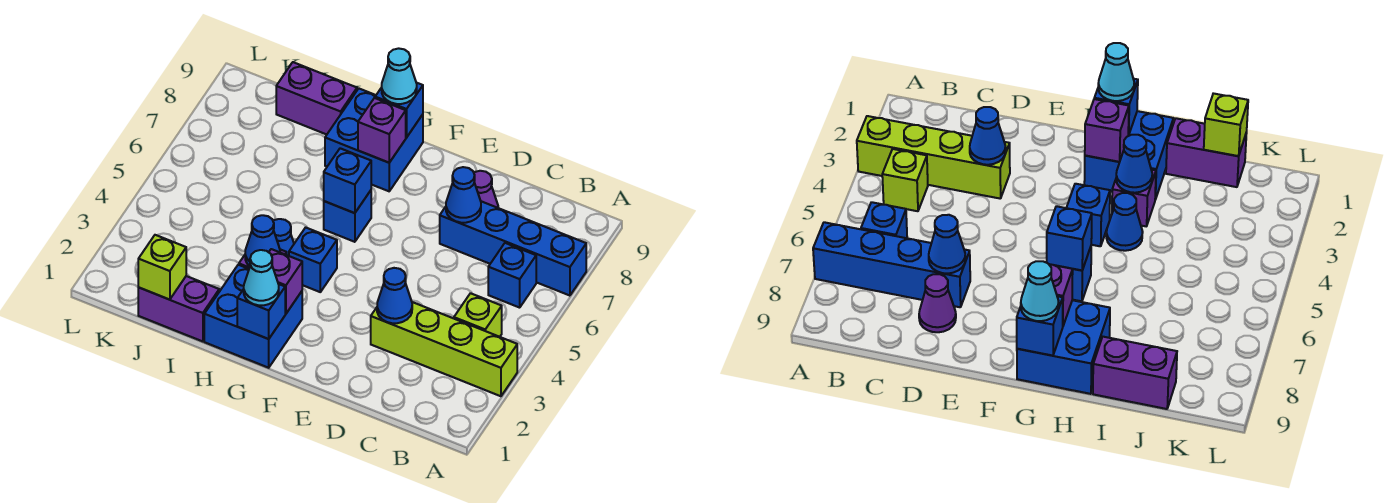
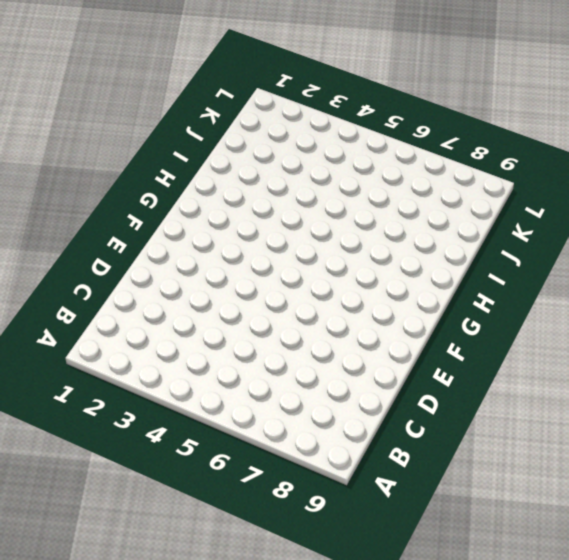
none -> lime brick A3:D3 level 1
none -> blue brick A7:D7 level 1
none -> lime brick B4 level 1

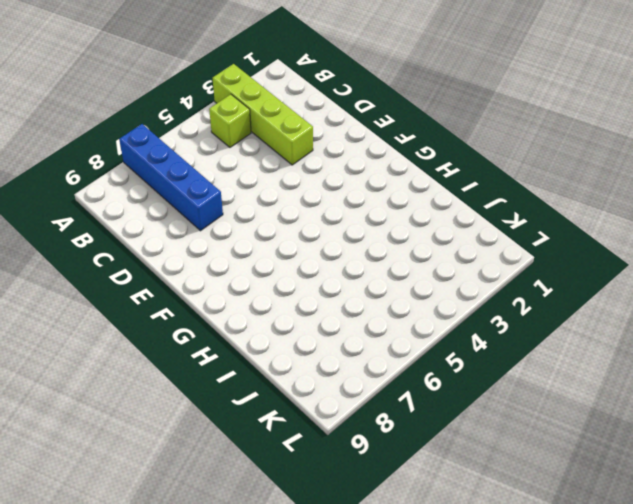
none -> blue brick B6 level 1
none -> purple cone D8 level 1
none -> blue brick G1:H2 level 1

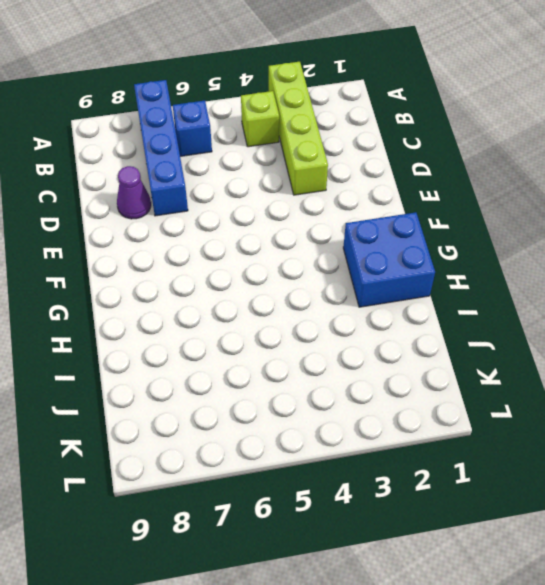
none -> blue brick G4 level 1
none -> blue brick G6 level 1
none -> blue brick G8:H9 level 1

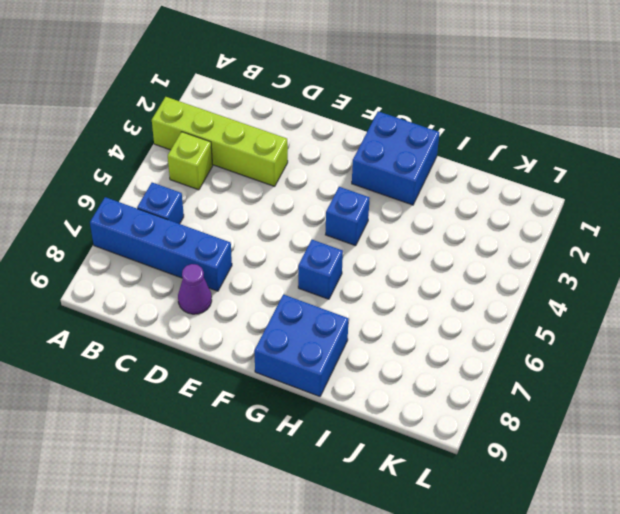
none -> purple brick H3 level 1
none -> blue cone H4 level 1
none -> purple brick I1:J1 level 1

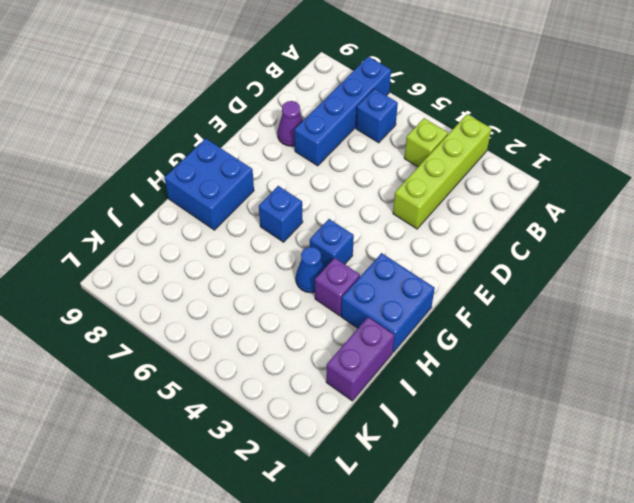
none -> purple brick I9:J9 level 1
none -> blue cone D3 level 2
none -> blue cone D7 level 2

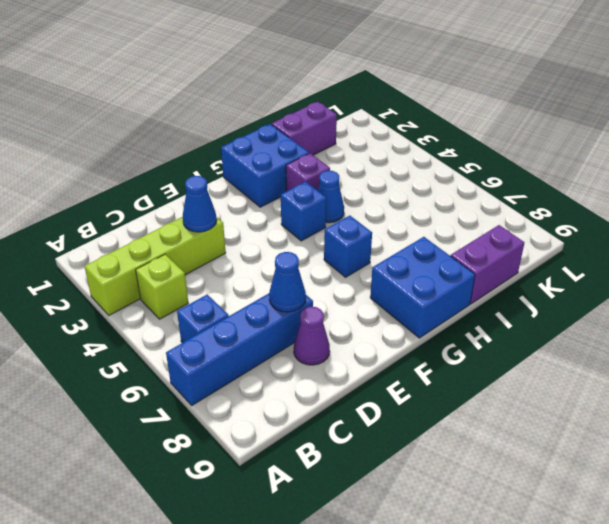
none -> blue brick G1 level 2
none -> purple brick G2 level 2
none -> blue brick G6 level 2

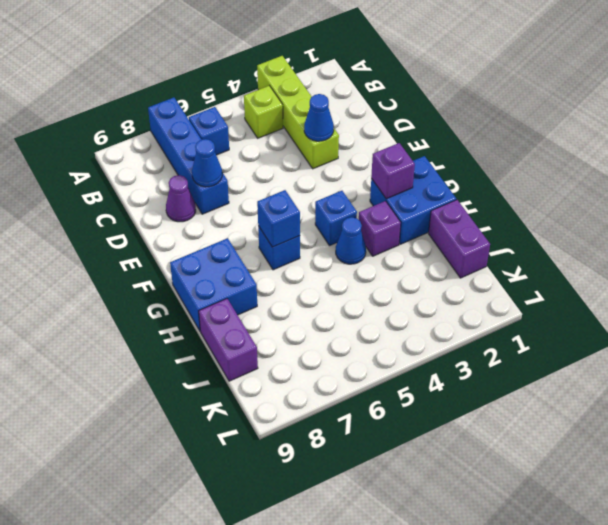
none -> blue brick G1 level 2
none -> purple brick G8 level 2
none -> blue brick G9 level 2

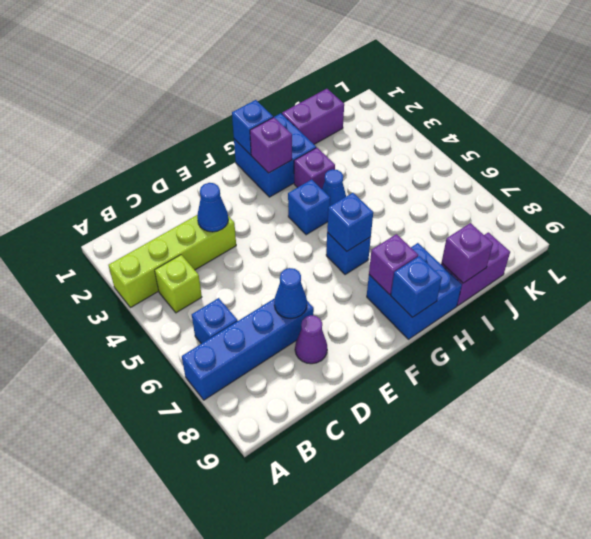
purple brick I9 level 2 -> none
none -> blue cone H3 level 2
none -> lime brick J1 level 2
none -> cyan cone G1 level 3

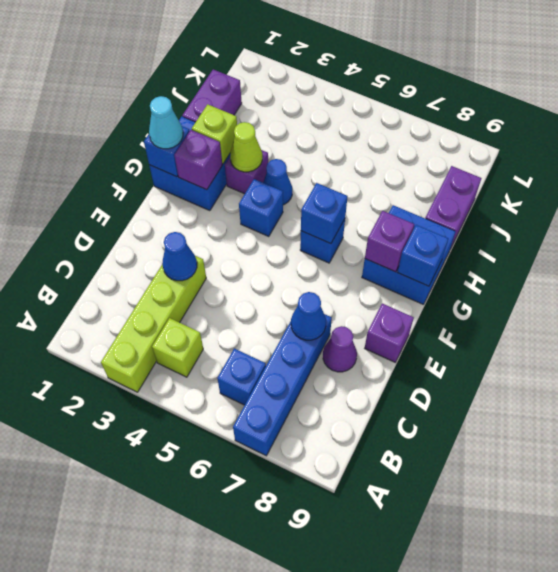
purple brick E9 level 1 -> none
lime brick H2 level 2 -> lime brick J1 level 2
lime cone H3 level 2 -> blue cone H3 level 2
none -> cyan cone G9 level 3

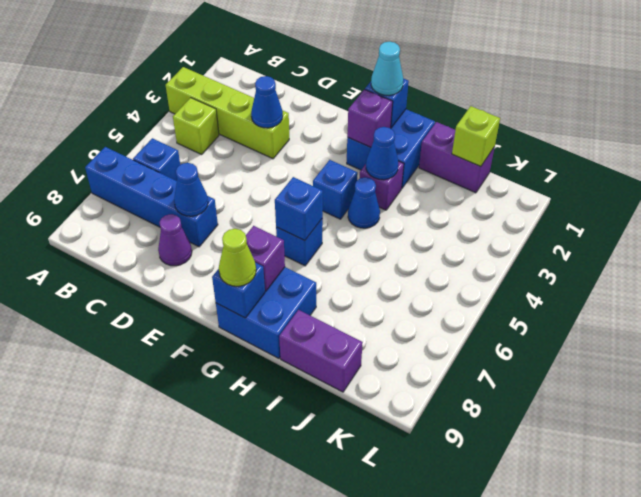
lime cone G9 level 3 -> cyan cone G9 level 3

